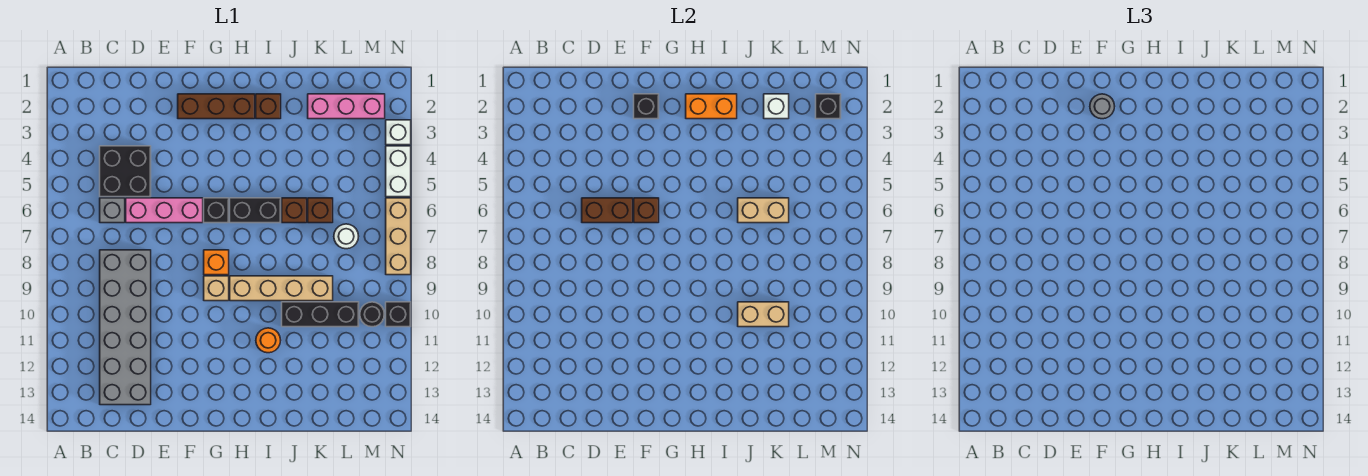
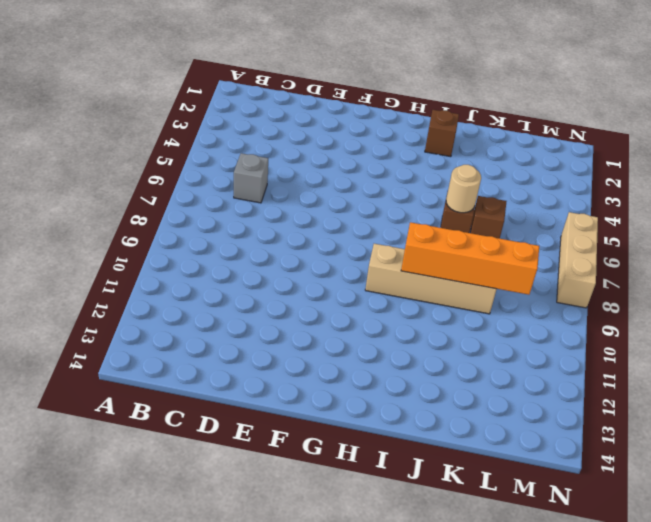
orange brick I9:L9 level 2 -> none
tan round brick J6 level 2 -> tan brick J6:K6 level 2
none -> black brick C4:D5 level 1
none -> grey brick C8:D13 level 1
none -> pink brick D6:F6 level 1
none -> brown brick F2:H2 level 1

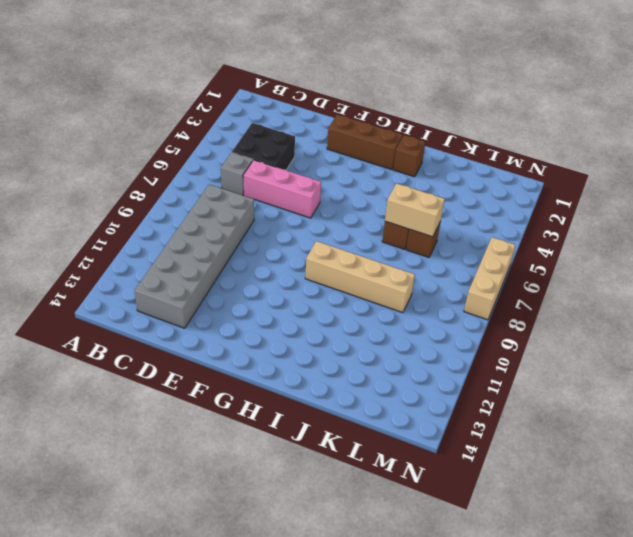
none -> black brick G6 level 1
none -> orange brick G8 level 1
none -> tan brick G9 level 1
none -> black brick H6:I6 level 1

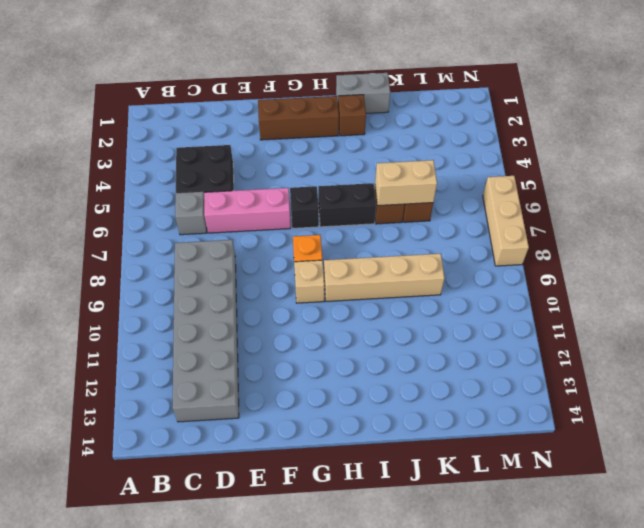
grey brick I1:J1 level 1 -> none
none -> orange round brick I11 level 1
none -> black brick J10:L10 level 1
none -> pink brick K2:M2 level 1
none -> white round brick L7 level 1

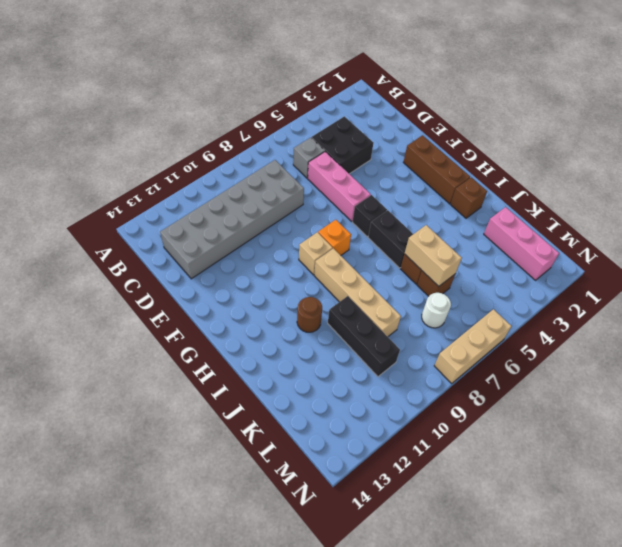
brown round brick I11 level 1 -> orange round brick I11 level 1
none -> black round brick M10 level 1
none -> white brick N3 level 1
none -> white brick N4:N5 level 1
none -> black brick N10 level 1

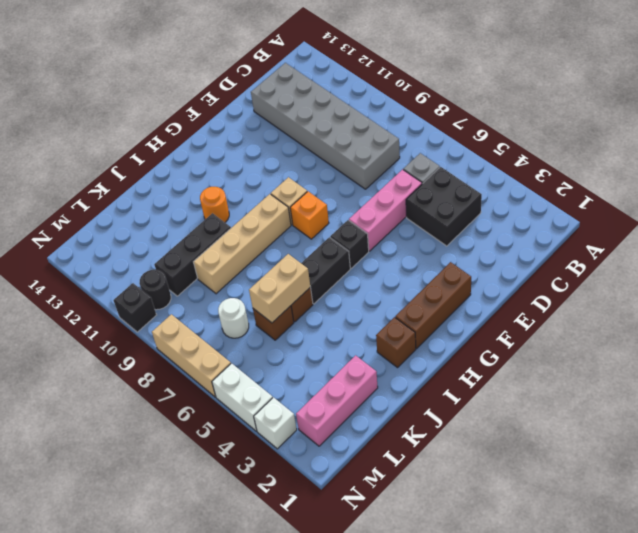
none -> brown brick D6:E6 level 2
none -> black brick F2 level 2
none -> brown brick F6 level 2
none -> orange brick H2:I2 level 2

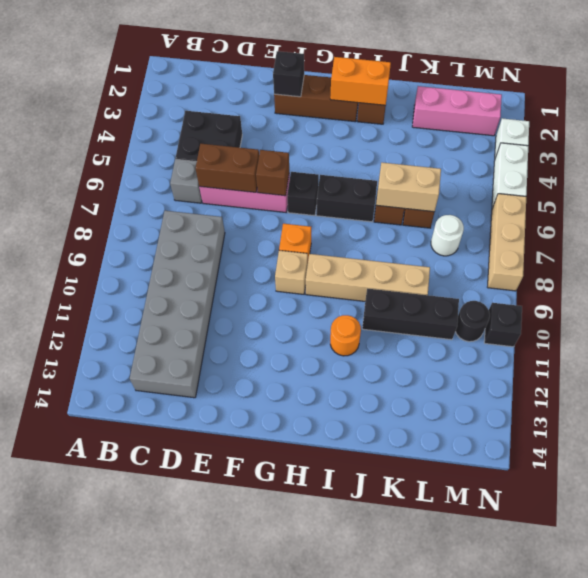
none -> tan brick J10:K10 level 2
none -> white brick K2 level 2
none -> black brick M2 level 2
none -> grey round brick F2 level 3

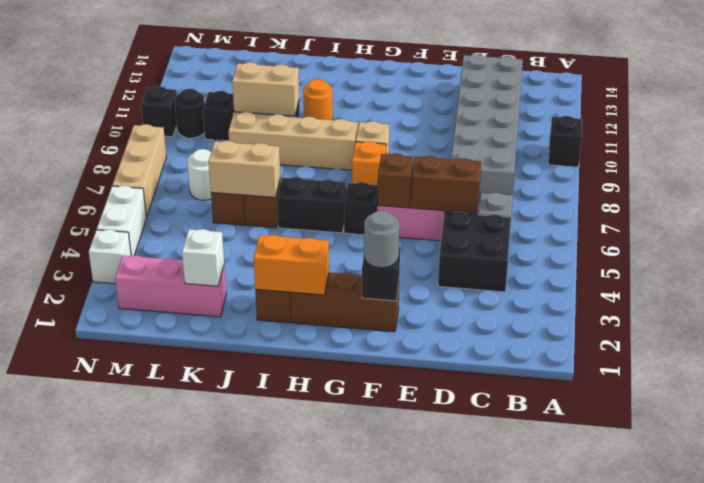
black brick A10 level 1 -> black brick M2 level 2

